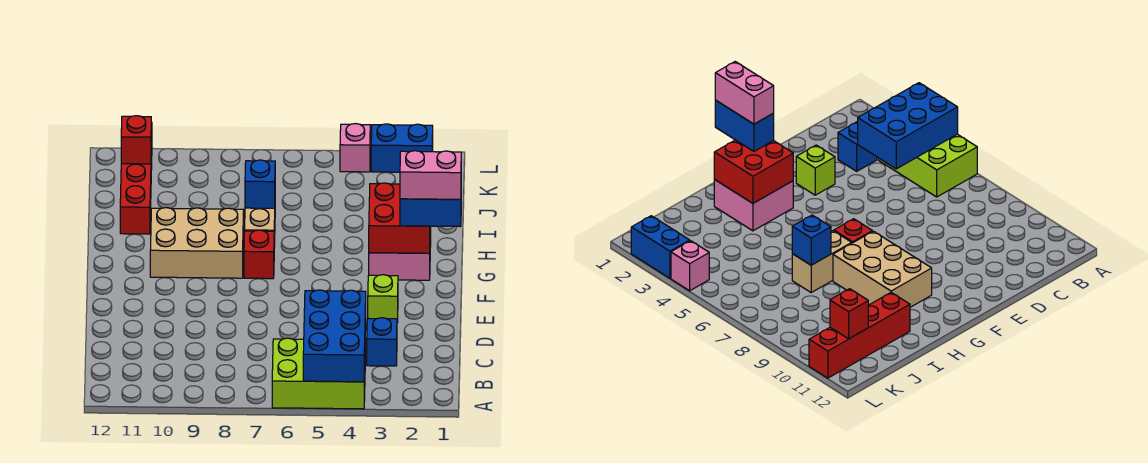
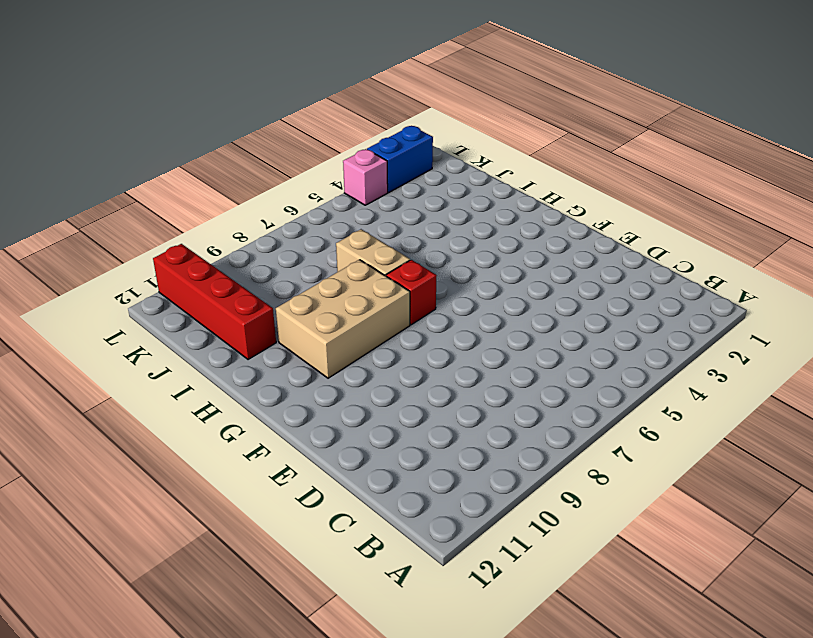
none -> lime brick A4:B6 level 1
none -> blue brick C3 level 1
none -> lime brick E3 level 1

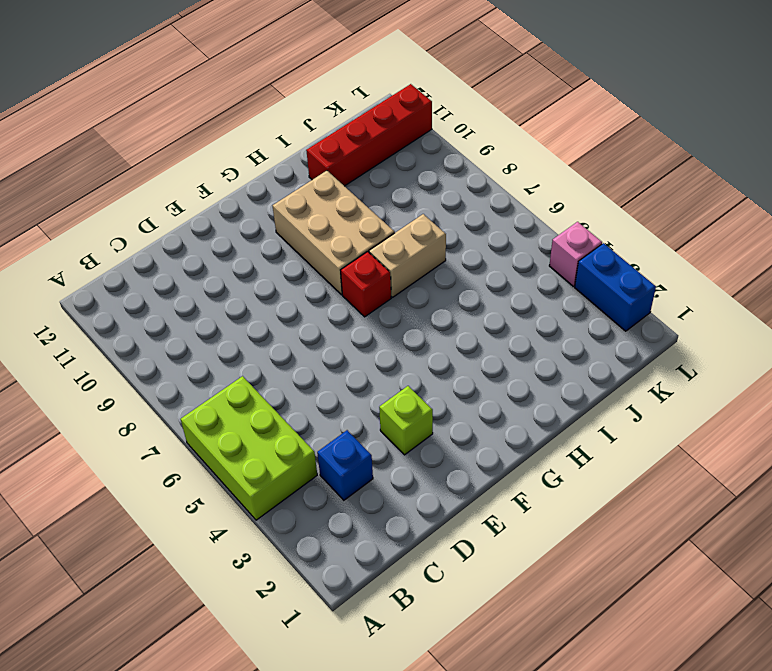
none -> pink brick G2:H3 level 1
none -> blue brick A4:C5 level 2
none -> red brick G2:H3 level 2

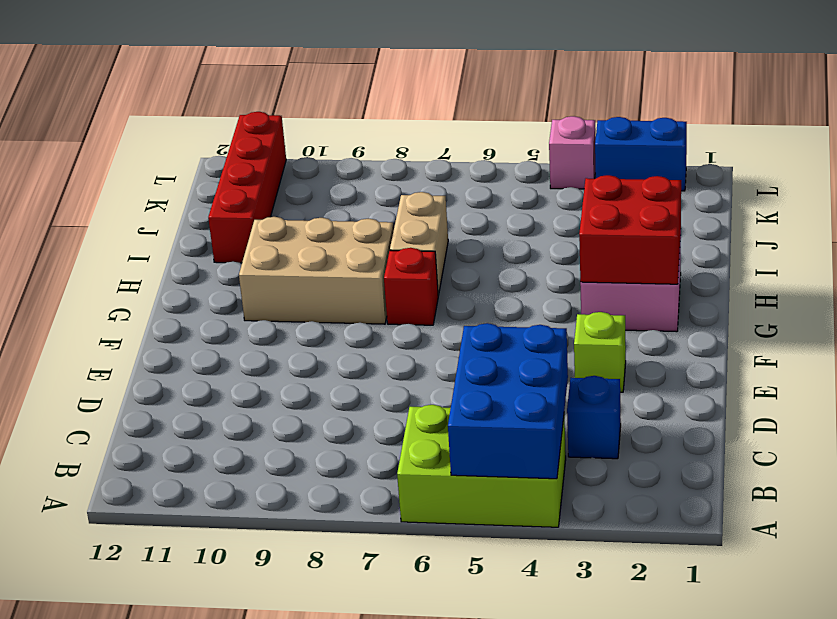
none -> blue brick I7 level 2
none -> red brick K11 level 2
none -> blue brick G1:G2 level 3

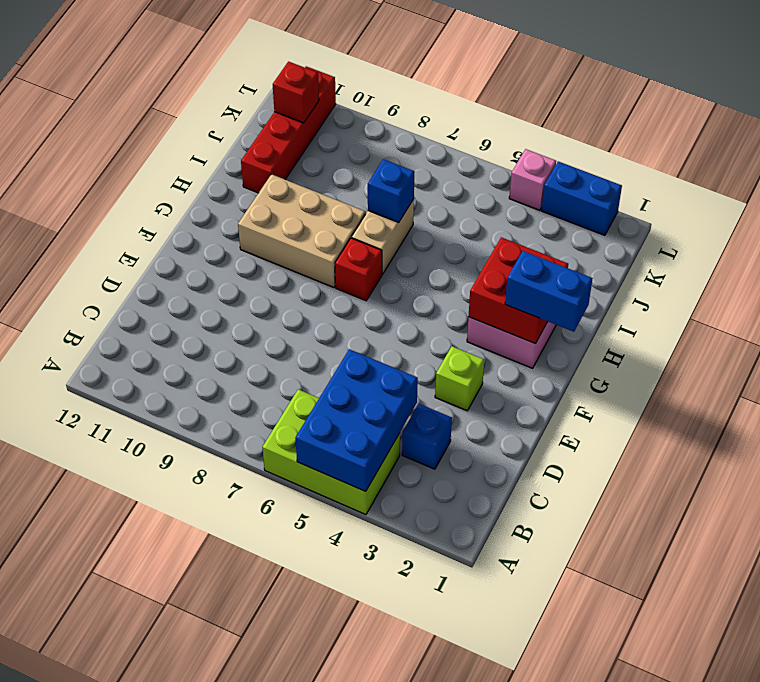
none -> pink brick G1:G2 level 4

